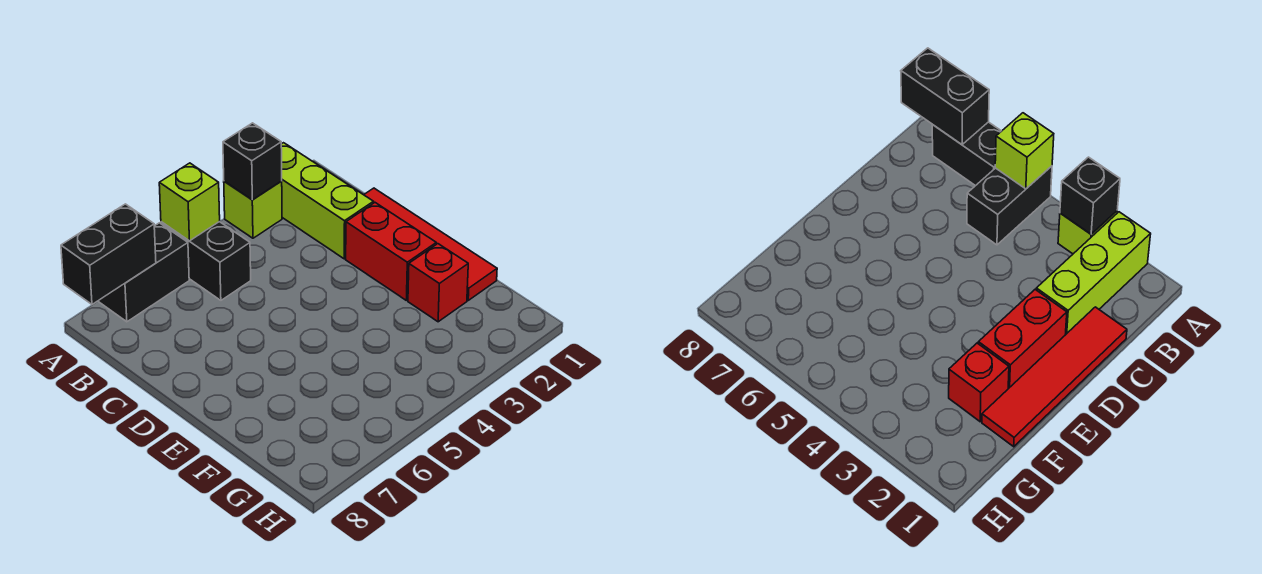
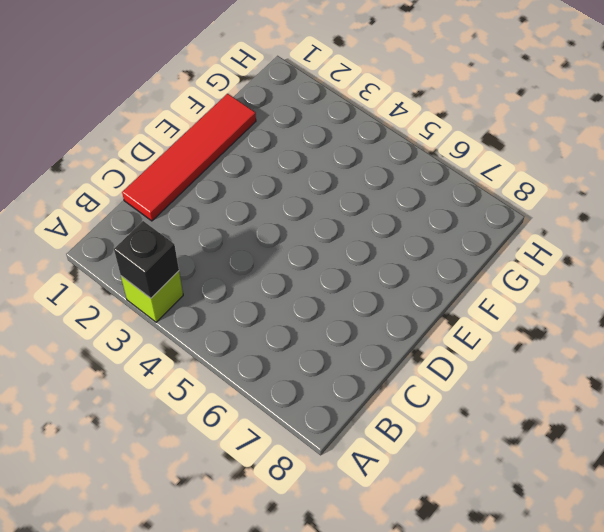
none -> lime brick A2:C2 level 1
none -> black brick A5:B5 level 1

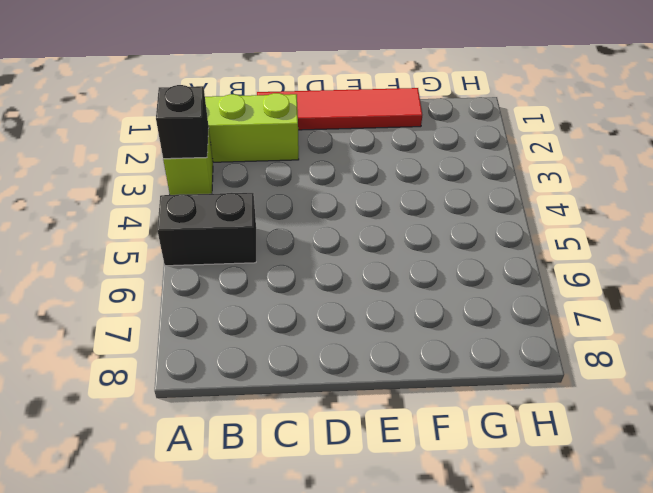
none -> black brick A6:A7 level 1
none -> red brick D2:E2 level 1

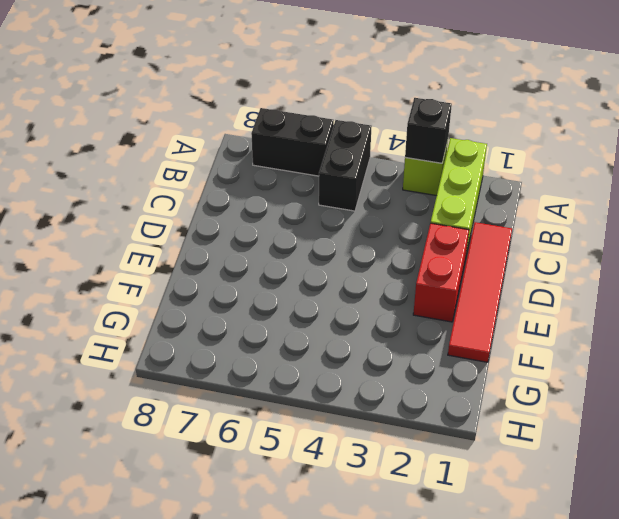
none -> red brick F2 level 1
none -> lime brick A5 level 2

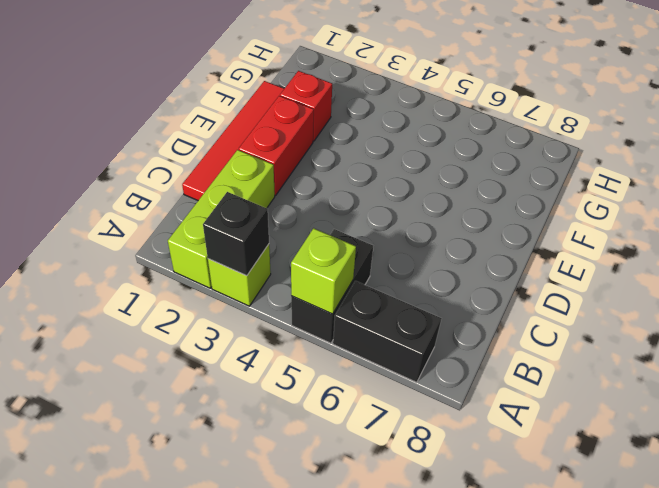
none -> black brick A7:A8 level 2

